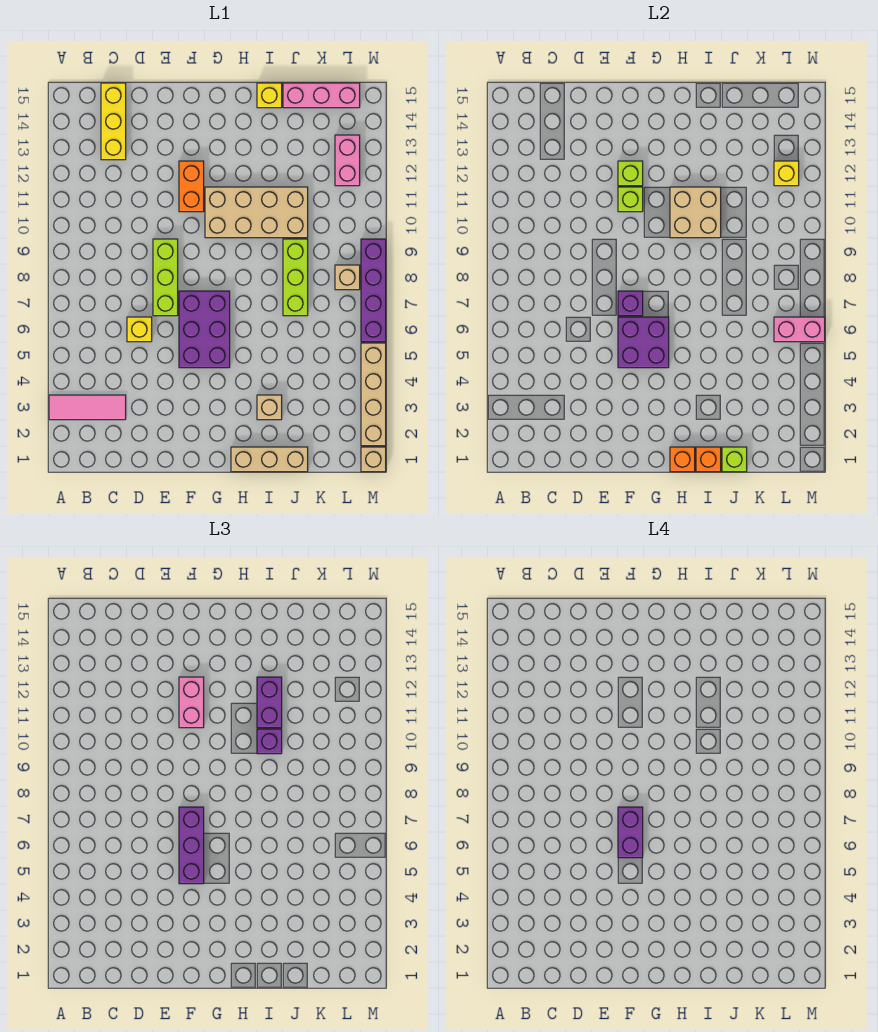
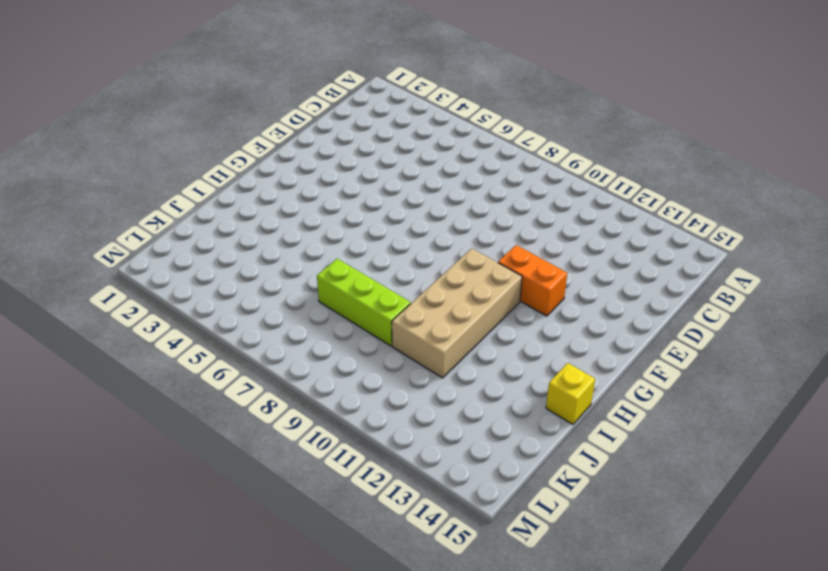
none -> pink tile A3:C3 level 1
none -> yellow brick C13:C15 level 1
none -> yellow brick D6 level 1
none -> lime brick E7:E9 level 1

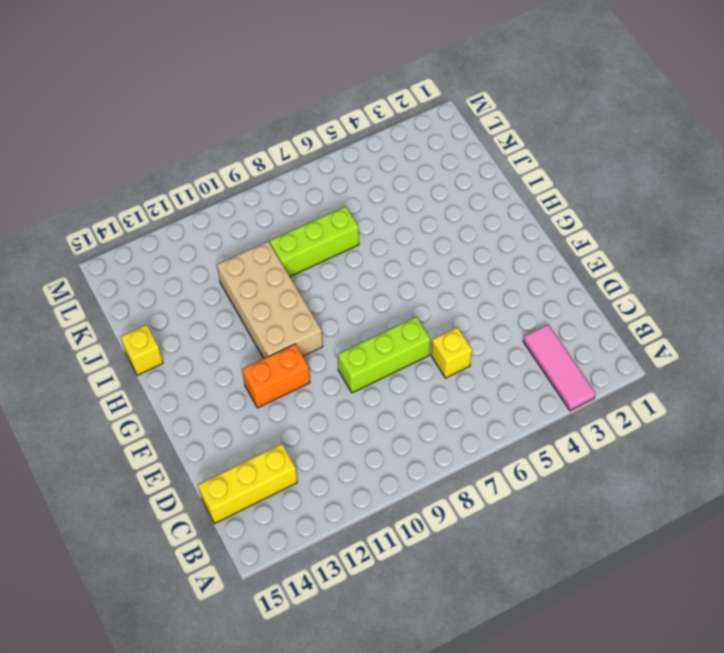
none -> purple brick F5:G7 level 1
none -> tan brick H1:J1 level 1
none -> tan brick I3 level 1
none -> pink brick J15:L15 level 1

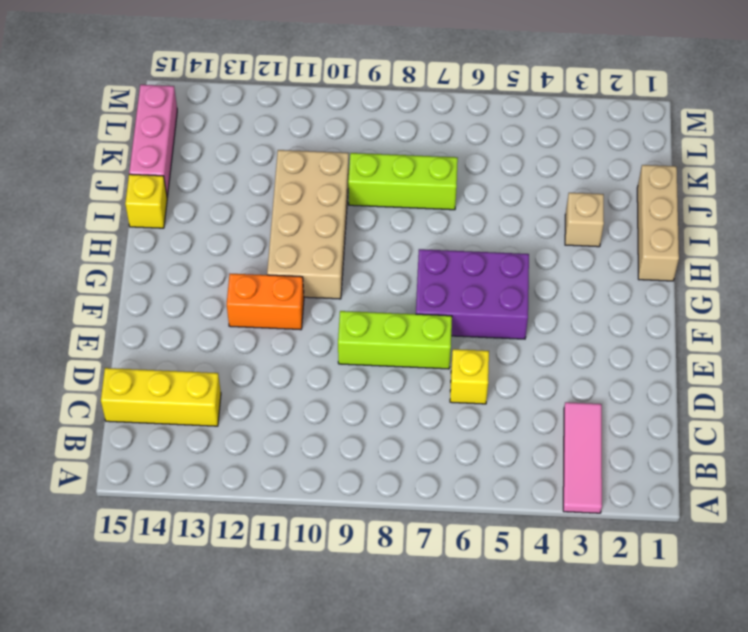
none -> tan brick L8 level 1
none -> pink brick L12:L13 level 1
none -> tan brick M1 level 1
none -> tan brick M2:M5 level 1

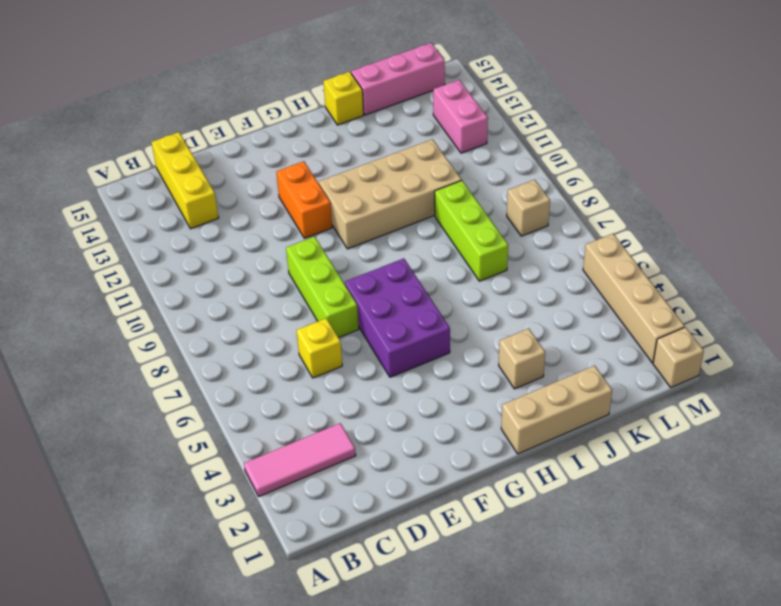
none -> purple brick M6:M9 level 1
none -> purple brick F5:G6 level 2
none -> purple brick F7 level 2
none -> lime brick F11 level 2

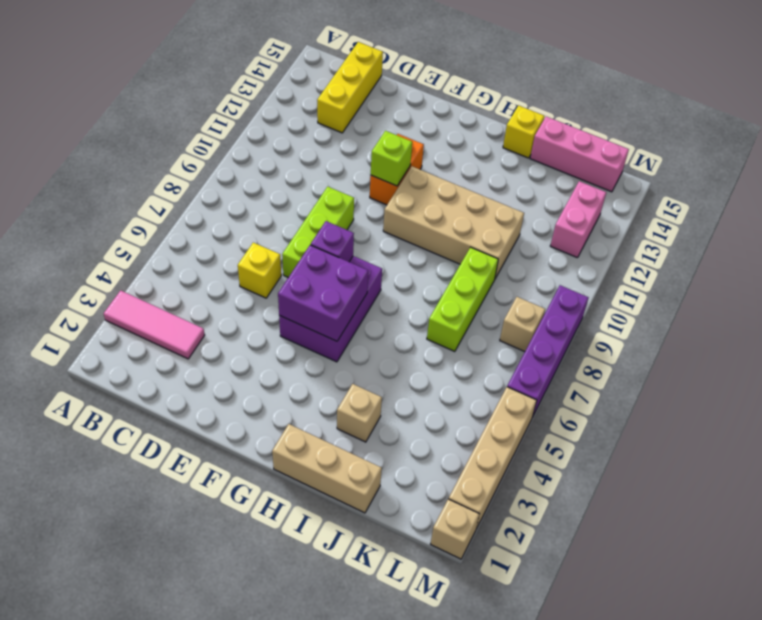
none -> lime brick F12 level 2
none -> orange brick H1 level 2
none -> tan brick H10:I11 level 2
none -> orange brick I1 level 2

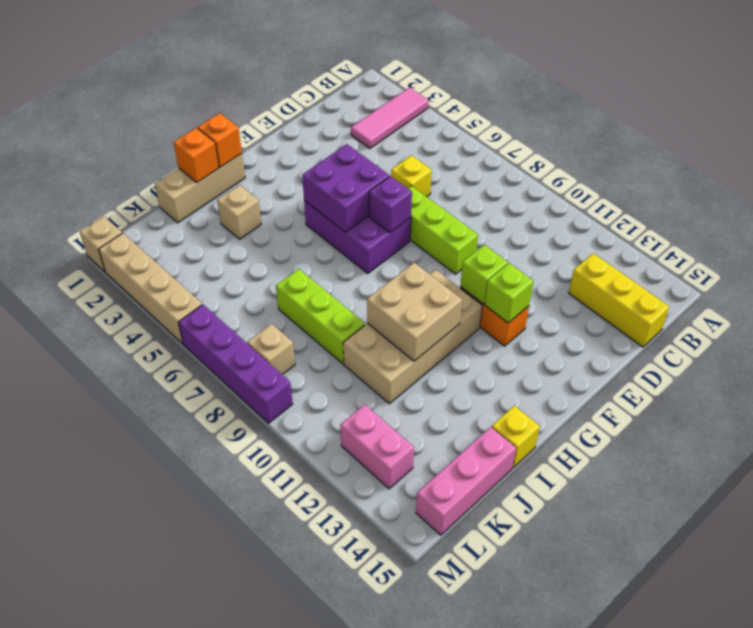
none -> lime brick J1 level 2
none -> pink brick L6:M6 level 2
none -> yellow brick L12 level 2
none -> purple brick F5:F7 level 3

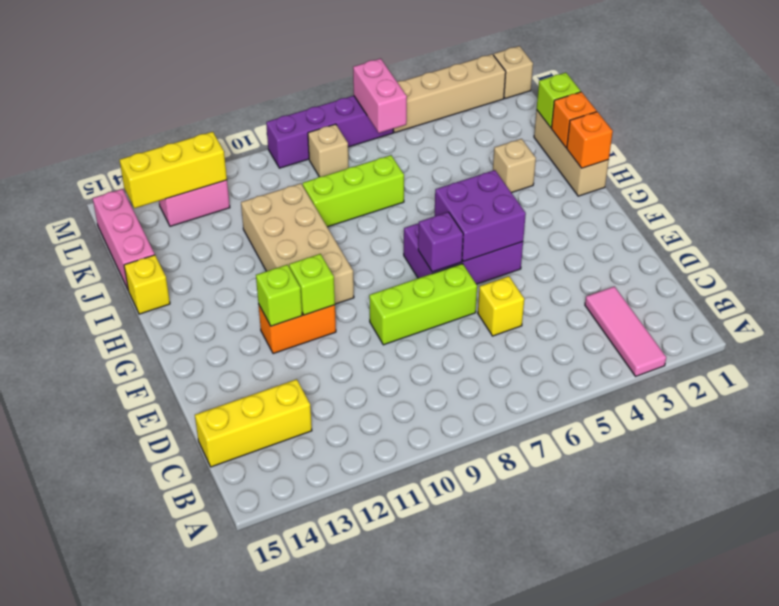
yellow brick L12:L14 level 2 -> yellow brick L12 level 2
none -> tan brick H10:I11 level 2
none -> purple brick F5:F7 level 3
none -> pink brick F11:F12 level 3
none -> purple brick I10 level 3

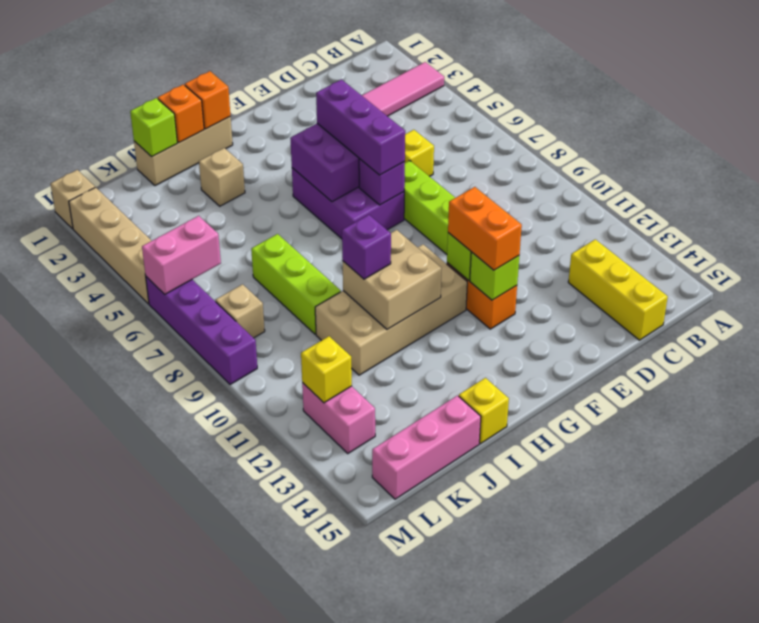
orange brick F11:F12 level 3 -> pink brick F11:F12 level 3
none -> purple brick I11:I12 level 3
none -> purple brick F6:F7 level 4

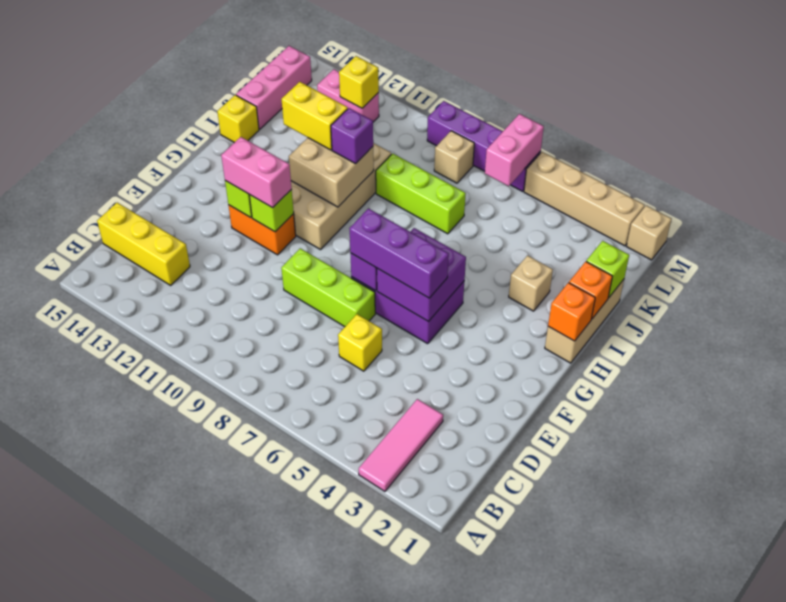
yellow brick I11:I12 level 3 -> purple brick I11:I12 level 3
none -> purple brick F6:F7 level 4

